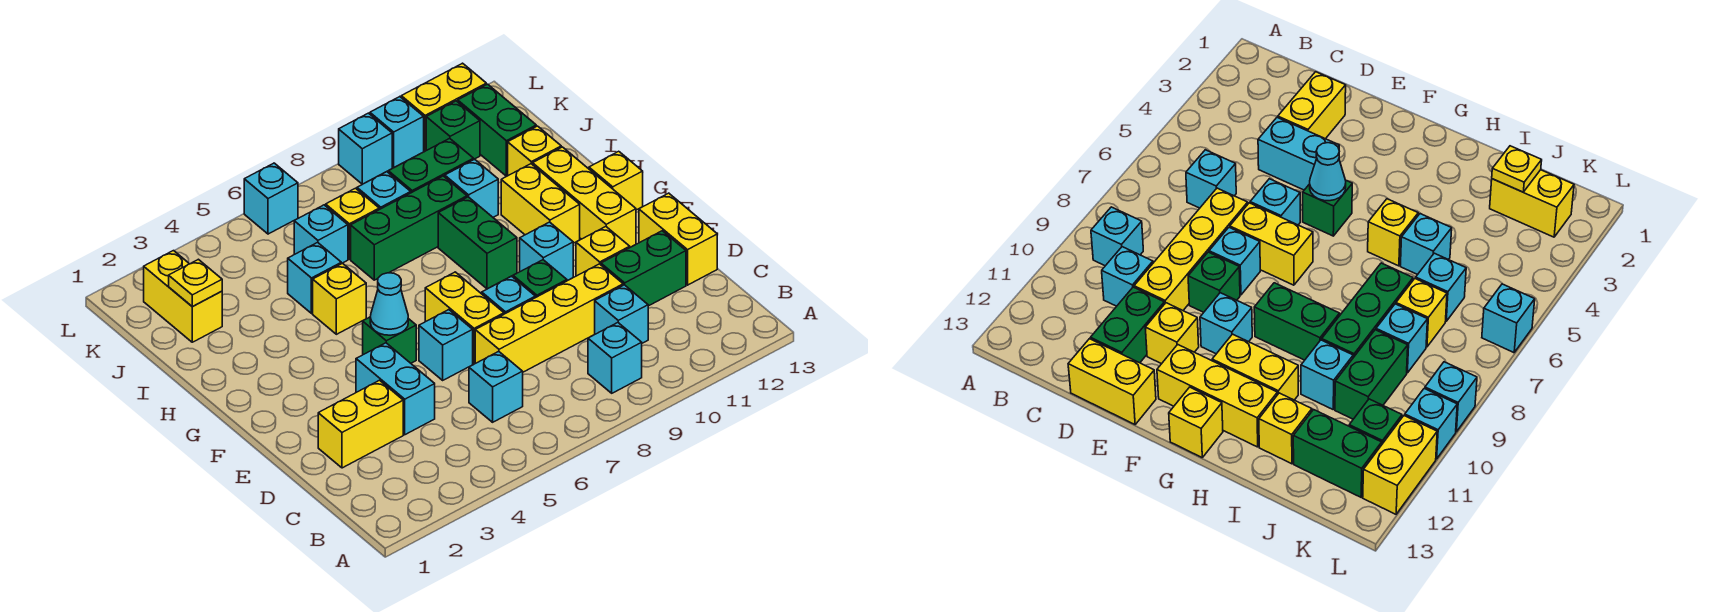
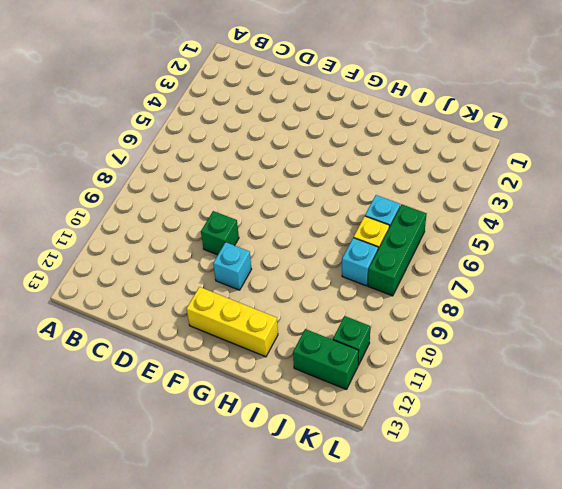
green brick K6:K8 level 1 -> green brick I7:I9 level 1
none -> cyan brick B9 level 1
none -> cyan brick C6 level 1
none -> cyan brick C10 level 1
none -> yellow brick D2:D3 level 1

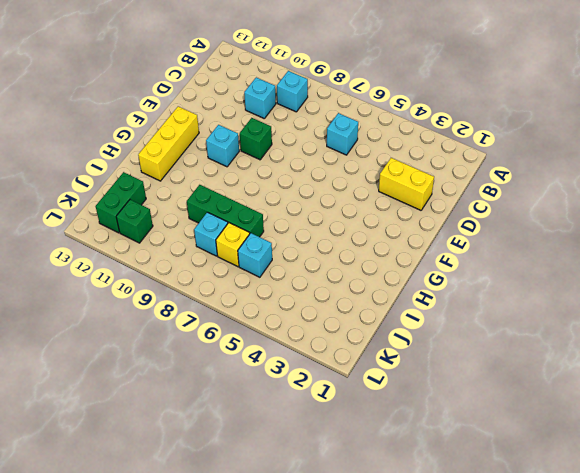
none -> cyan brick D4:E4 level 1
none -> yellow brick D7:D10 level 1
none -> green brick D11:D12 level 1
none -> yellow brick D13:E13 level 1

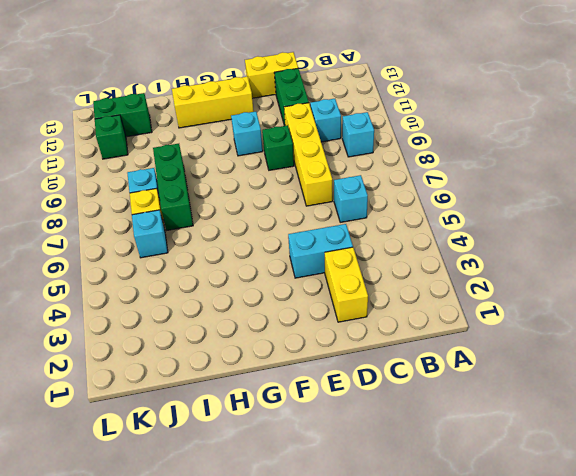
none -> cyan brick E6 level 1
none -> yellow brick E7:F7 level 1
none -> cyan brick E8 level 1
none -> yellow brick E11 level 1

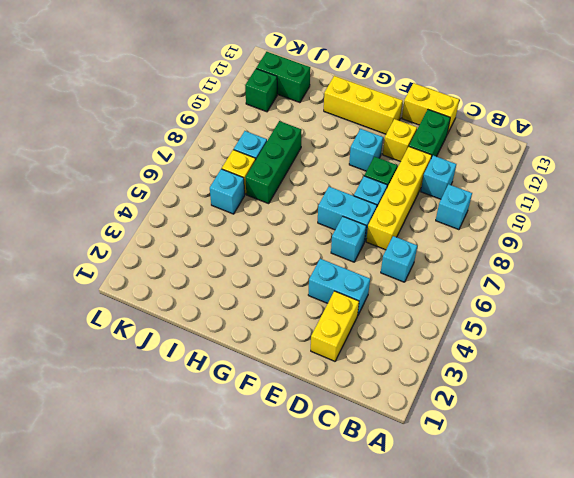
cyan brick E7:F7 level 1 -> yellow brick E7:F7 level 1
none -> green brick F5 level 1
none -> green brick G9:H9 level 1
none -> yellow brick G11:H11 level 1
none -> yellow brick G13 level 1

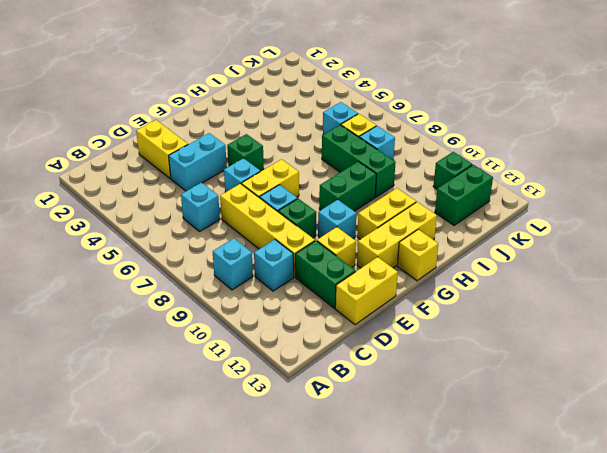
none -> yellow brick H5 level 1
none -> cyan brick I5 level 1
none -> cyan brick I10 level 1
none -> yellow brick I12 level 1

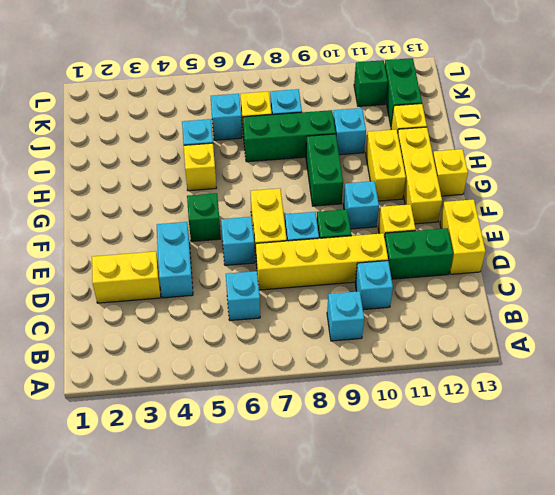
none -> yellow brick J2:K2 level 1
none -> green brick J9:J10 level 1
none -> cyan brick L6 level 1
none -> cyan brick L9 level 1

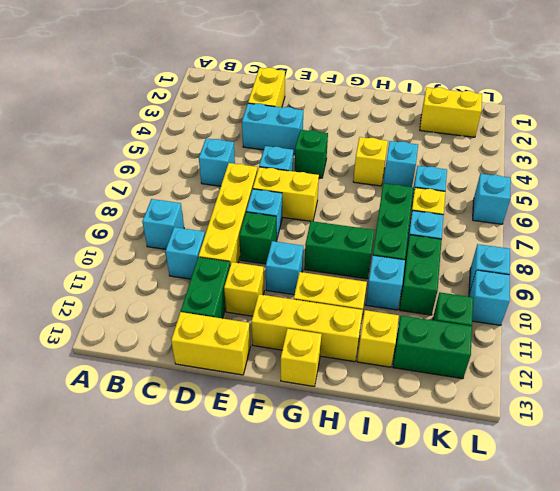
none -> yellow brick L11:L12 level 1
none -> cyan cone F5 level 2
none -> yellow plate J2 level 2

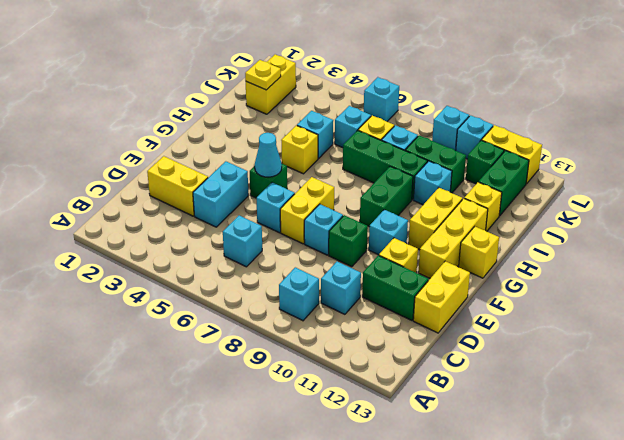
none -> yellow brick D7:D10 level 1

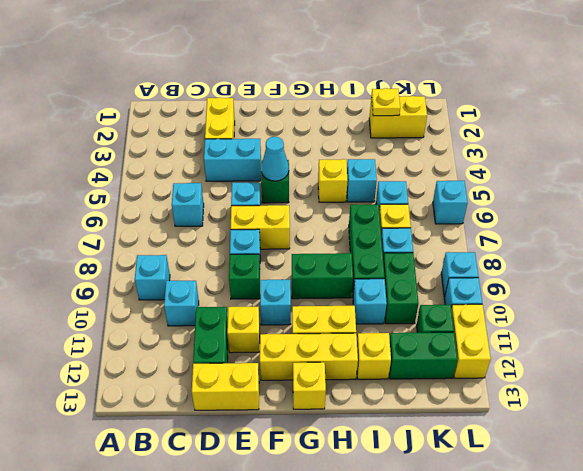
none -> yellow brick D7:D10 level 1

